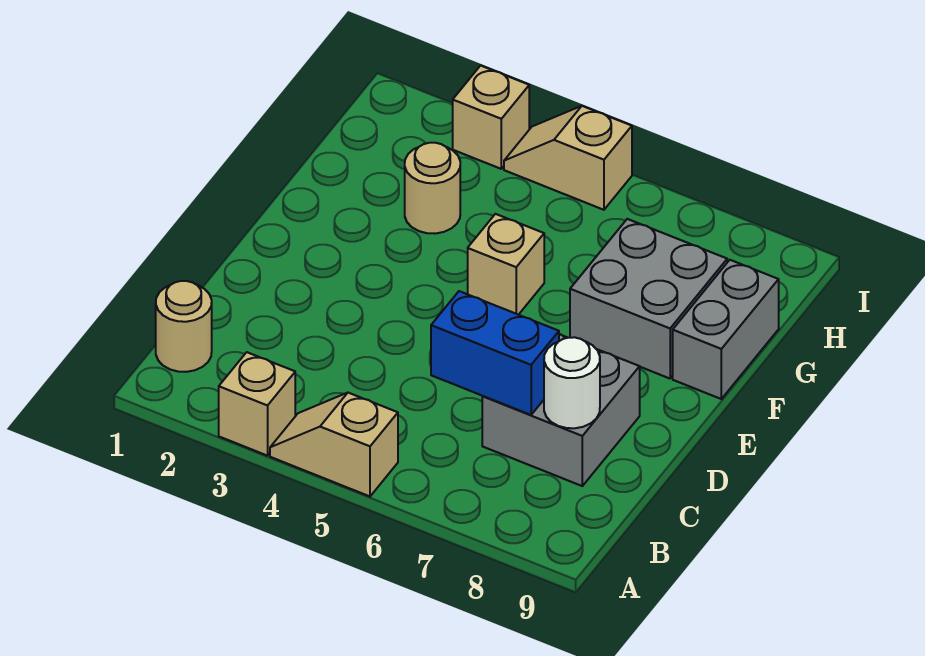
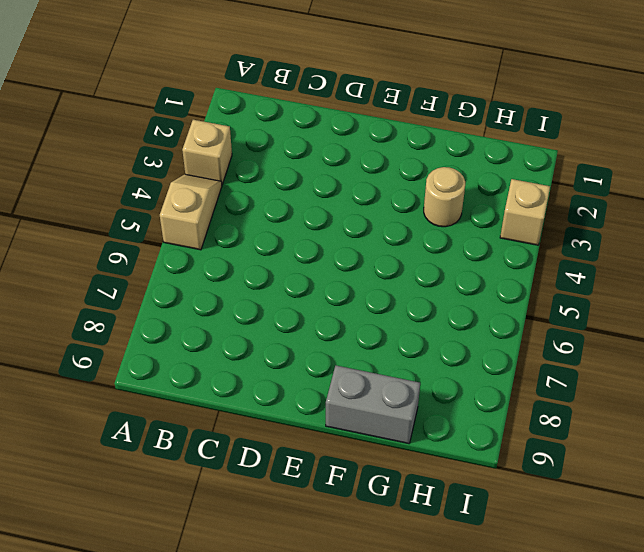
none -> tan round brick B1 level 1
none -> grey brick C7:D8 level 1
none -> tan brick F5 level 1

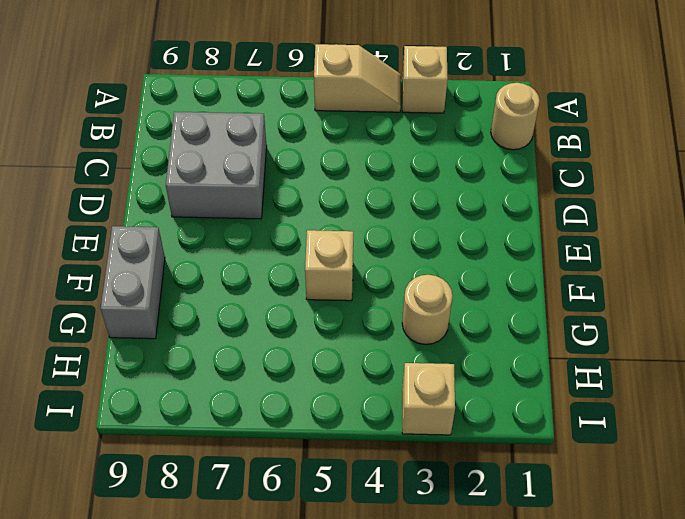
none -> grey brick F7:G8 level 1
none -> tan slope I4:I5 level 1 top 5
none -> blue brick C6:C7 level 2

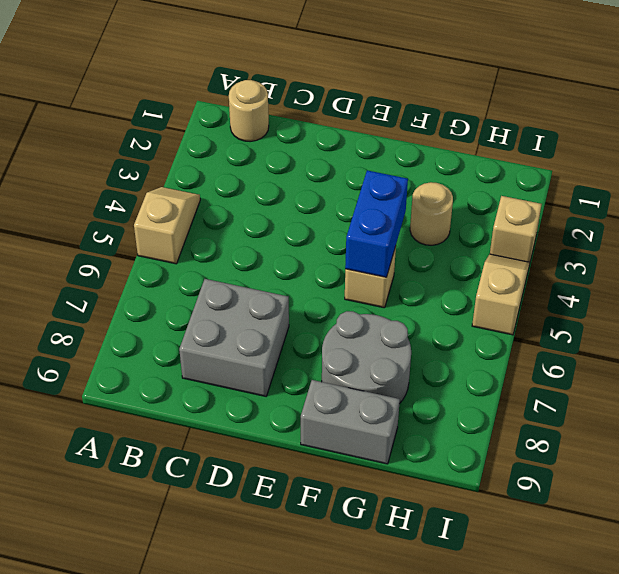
blue brick F4:F5 level 2 -> blue brick C6:C7 level 2
grey round brick F7:G8 level 1 -> grey brick F7:G8 level 1
none -> tan brick A3 level 1
none -> white round brick C8 level 2

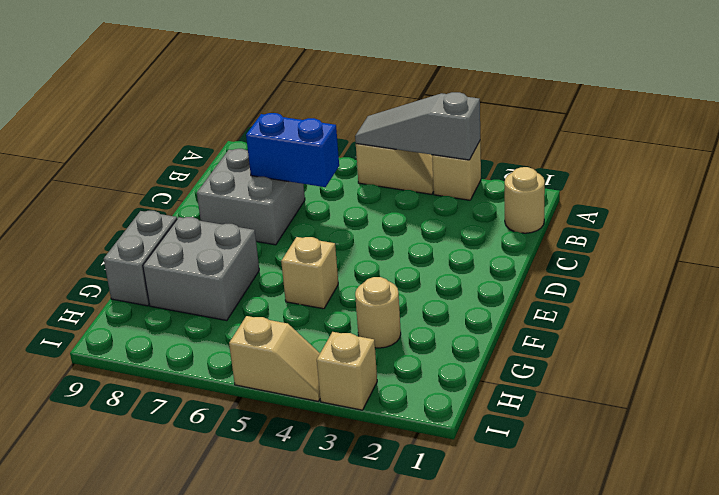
grey slope A3:A5 level 2 top 3 -> none
none -> white round brick C8 level 2

